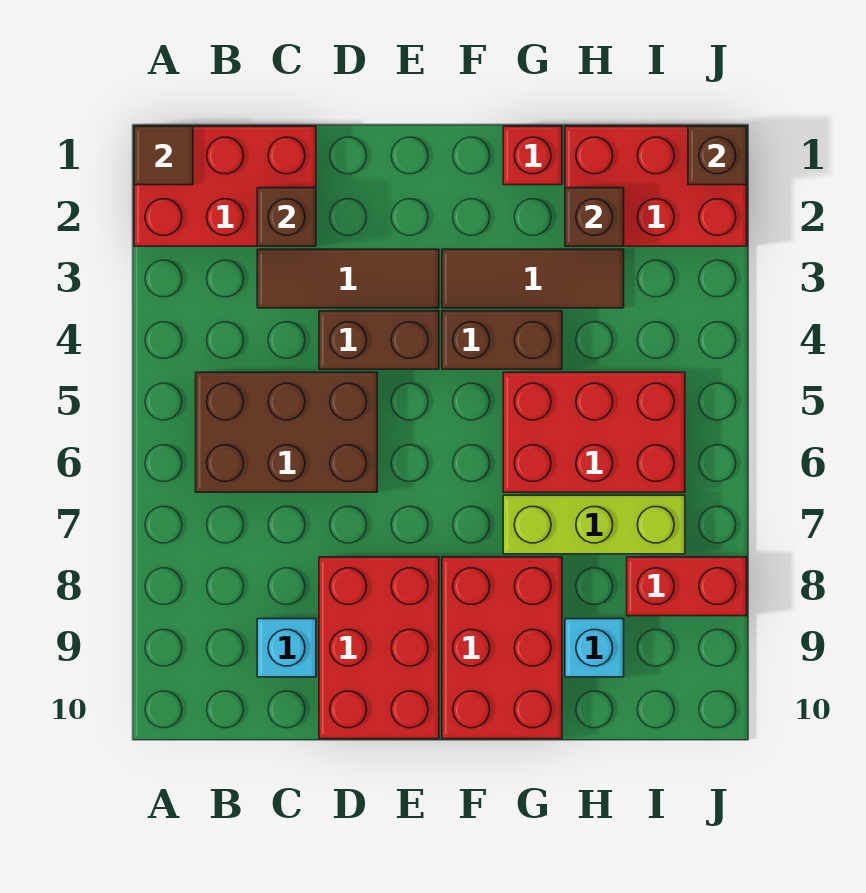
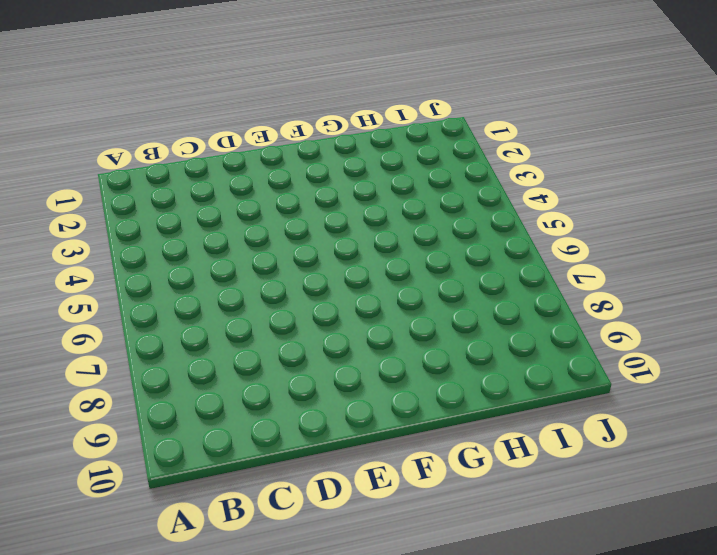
none -> red brick A1:C2 level 1
none -> brown brick B5:D6 level 1
none -> brown tile C3:E3 level 1

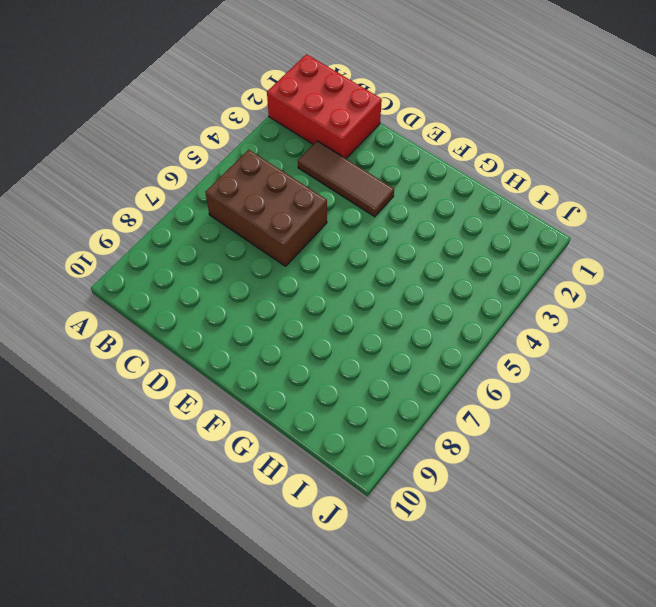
none -> cyan brick C9 level 1
none -> brown brick D4:E4 level 1
none -> red brick D8:E10 level 1

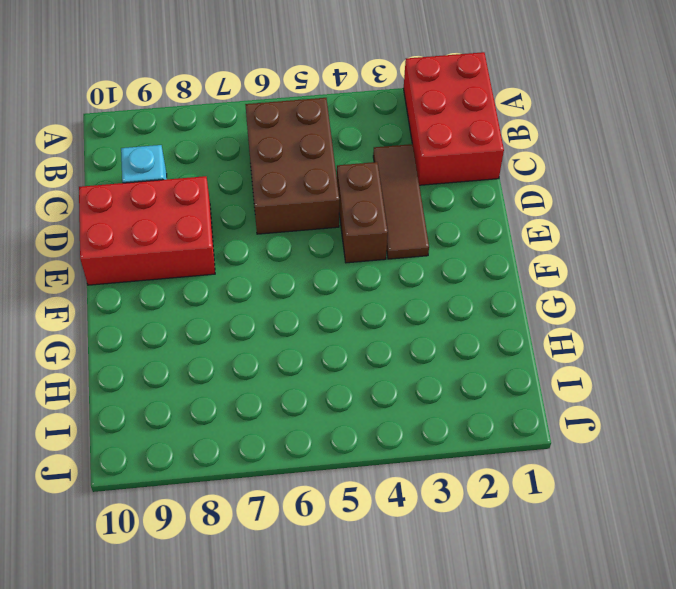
none -> brown tile F3:H3 level 1
none -> brown brick F4:G4 level 1
none -> red brick F8:G10 level 1

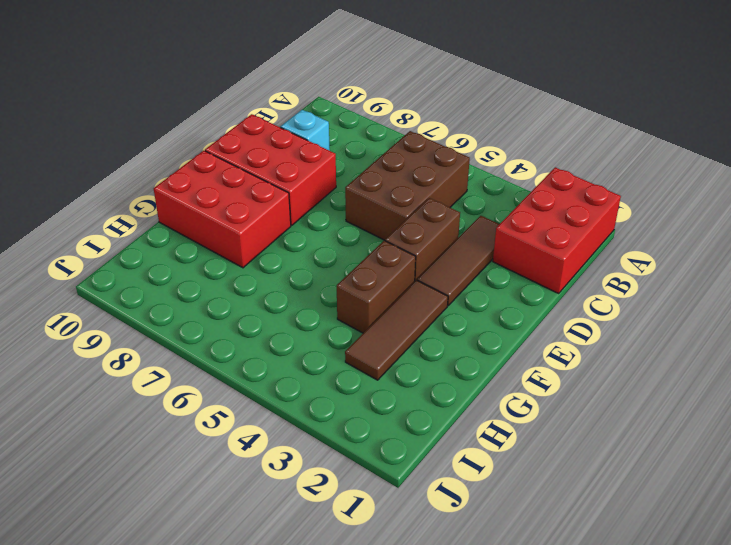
none -> red brick G1 level 1
none -> red brick G5:I6 level 1
none -> lime brick G7:I7 level 1

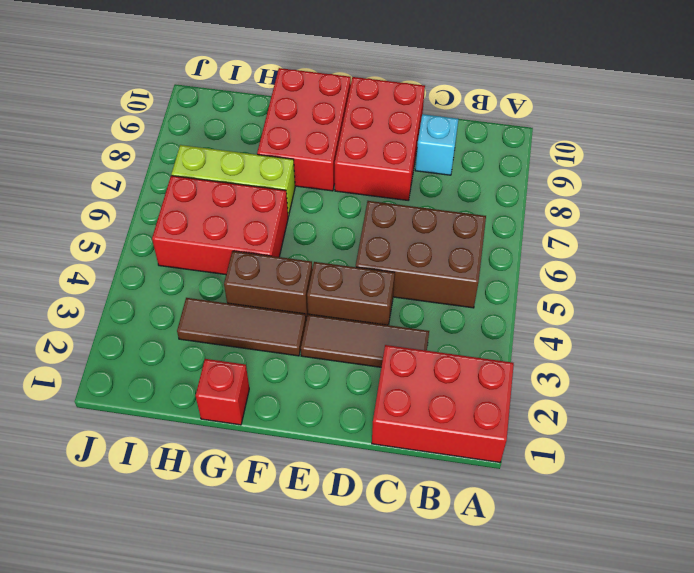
none -> red brick H1:J2 level 1
none -> cyan brick H9 level 1
none -> red brick I8:J8 level 1

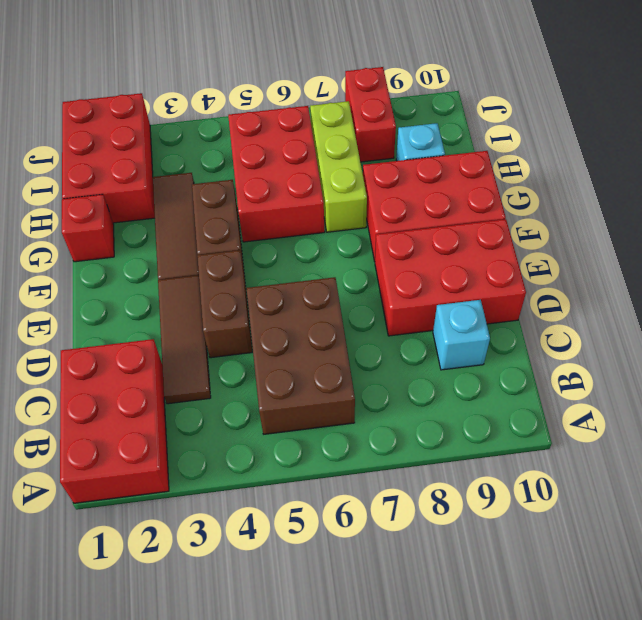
none -> brown tile A1 level 2
none -> brown brick C2 level 2
none -> brown brick H2 level 2

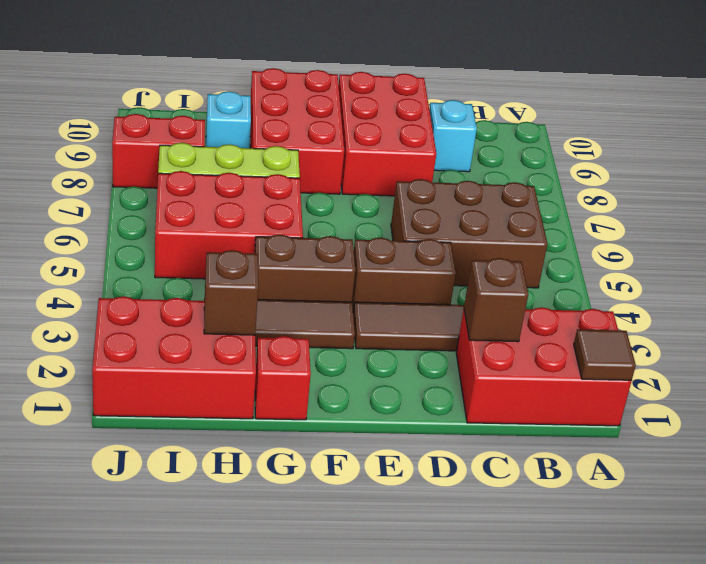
none -> brown brick J1 level 2

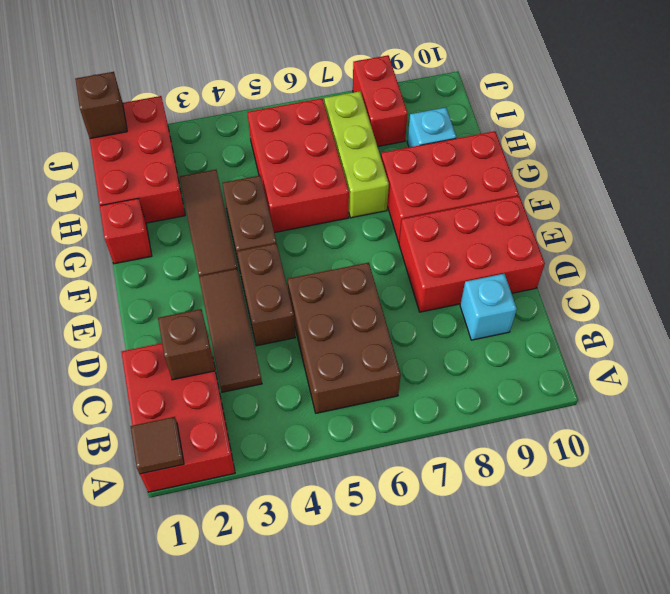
none -> brown brick H2 level 2

